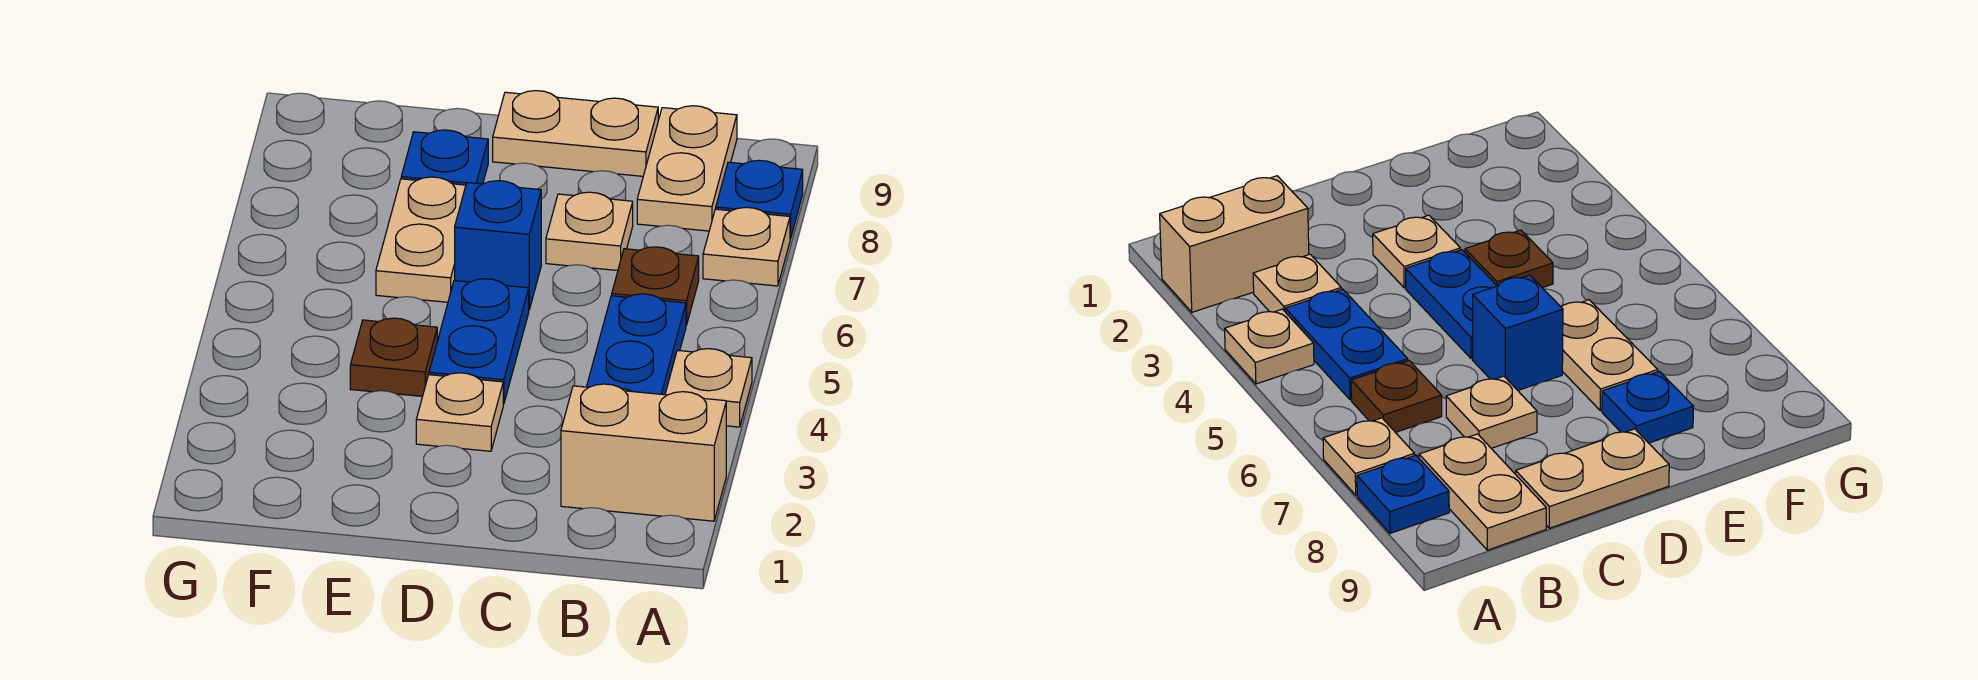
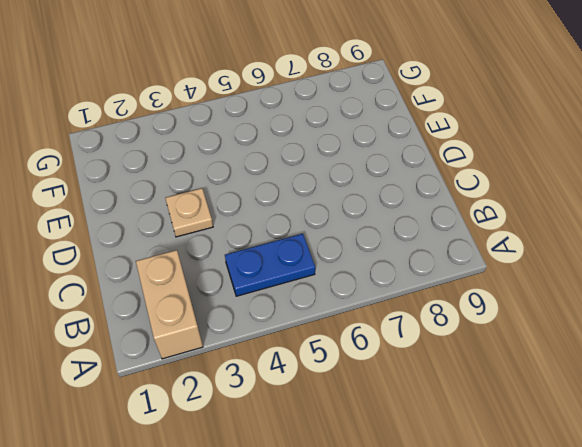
none -> tan plate A4 level 1
none -> tan plate A7 level 1
none -> blue plate A8 level 1

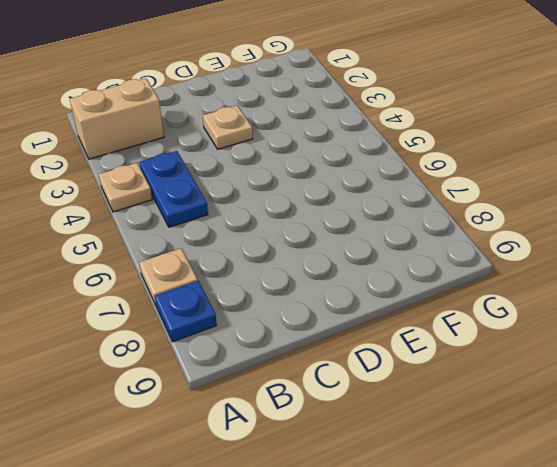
none -> tan plate B3 level 1
none -> brown plate B6 level 1
none -> tan plate B8:B9 level 1

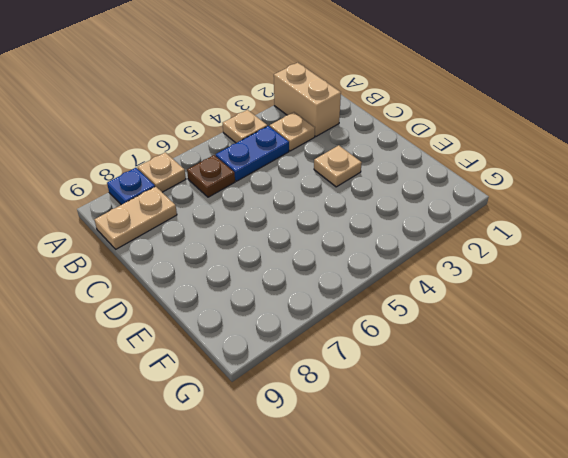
none -> tan plate C7 level 1
none -> tan plate C9:D9 level 1
none -> blue plate D4:D5 level 1

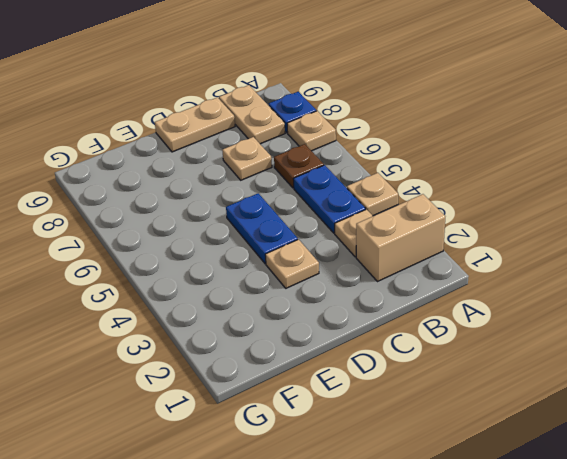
none -> blue brick D6 level 1
none -> brown plate E4 level 1
none -> tan plate E6:E7 level 1

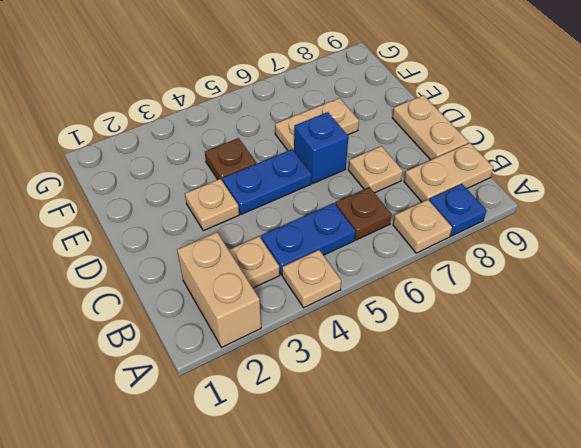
none -> blue plate E8 level 1

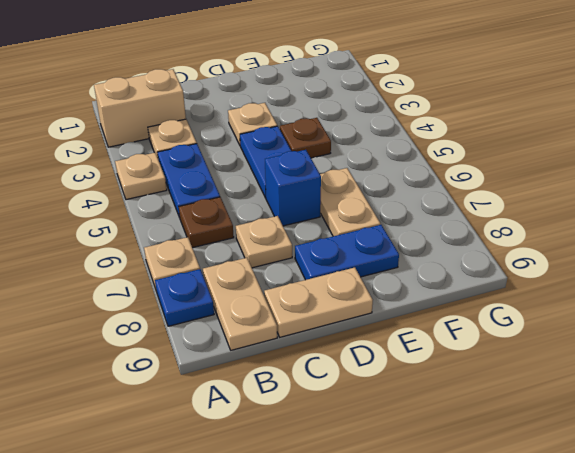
blue plate D8:E8 level 1 -> blue plate E8 level 1

